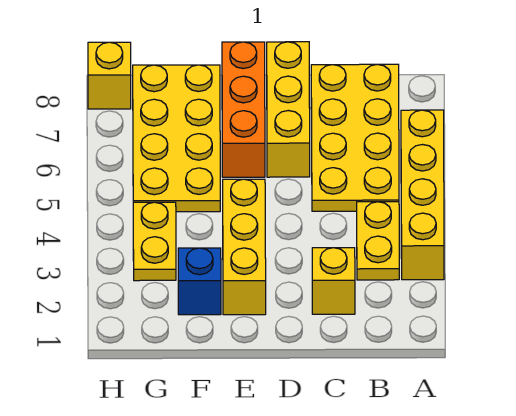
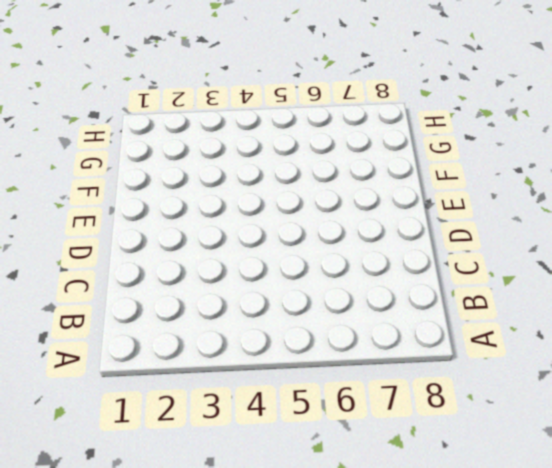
none -> yellow brick A3:A6 level 1
none -> yellow plate B3:B4 level 1

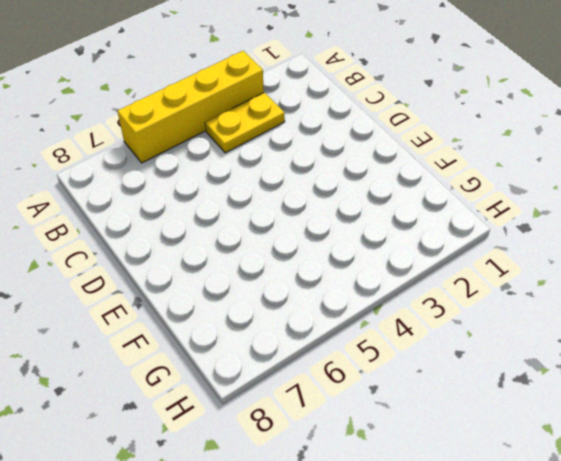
none -> yellow plate B5:C8 level 1
none -> yellow brick C2 level 1

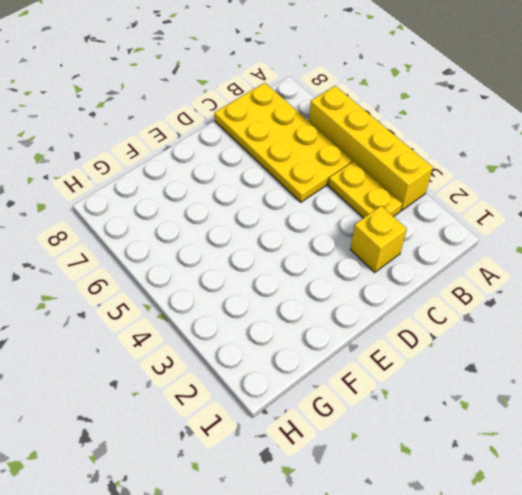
none -> yellow brick D6:D8 level 1
none -> yellow brick E2:E4 level 1

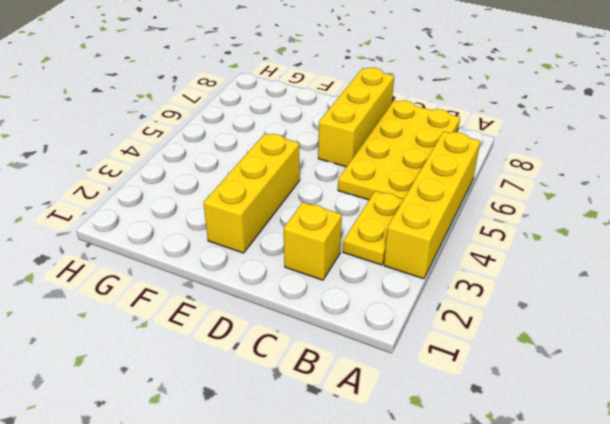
none -> orange brick E6:E8 level 1
none -> blue brick F2 level 1

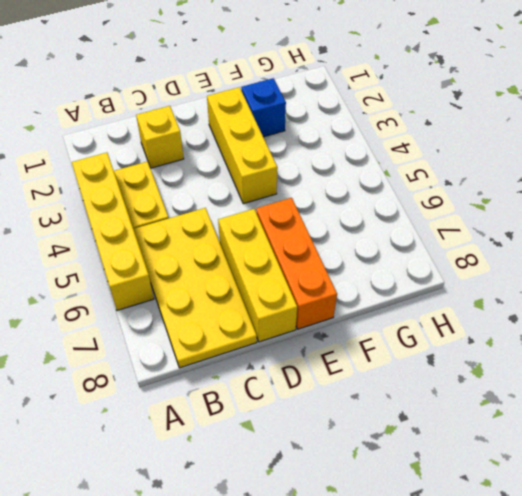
none -> yellow plate F5:G8 level 1
none -> yellow plate G3:G4 level 1

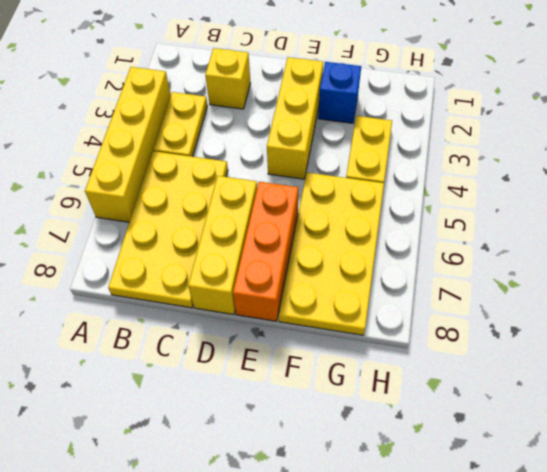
none -> yellow brick H8 level 1

